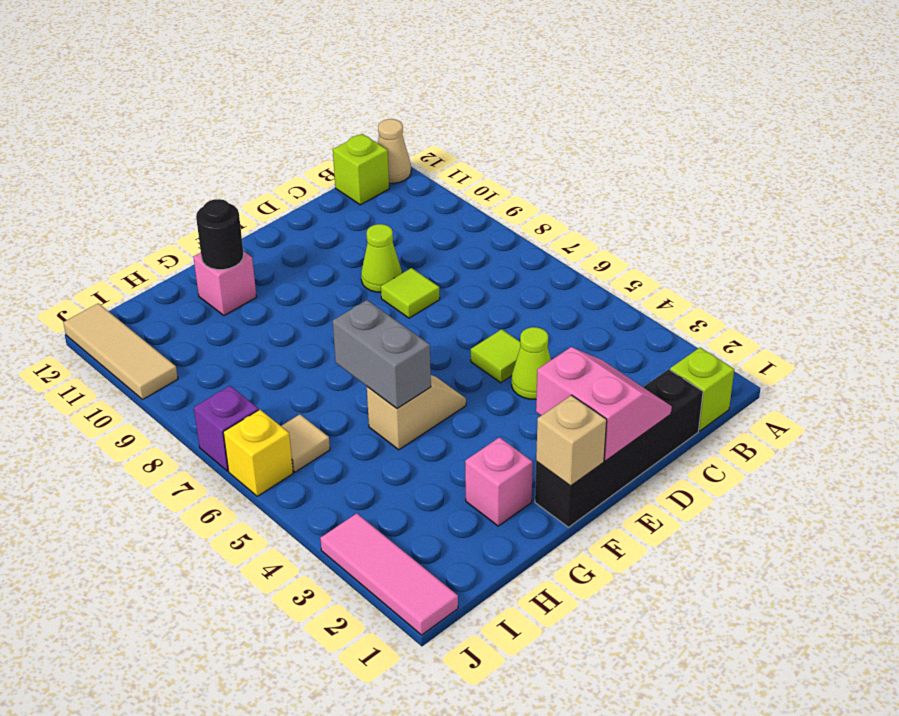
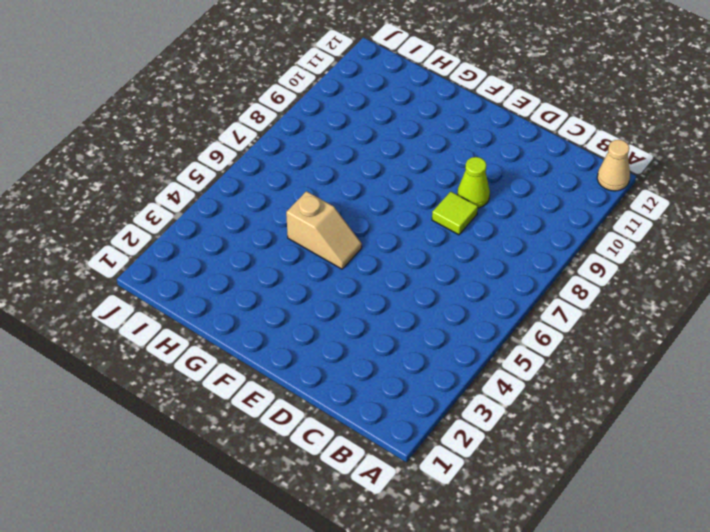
none -> lime brick B1 level 1
none -> lime brick B12 level 1
none -> black brick C1:F1 level 1

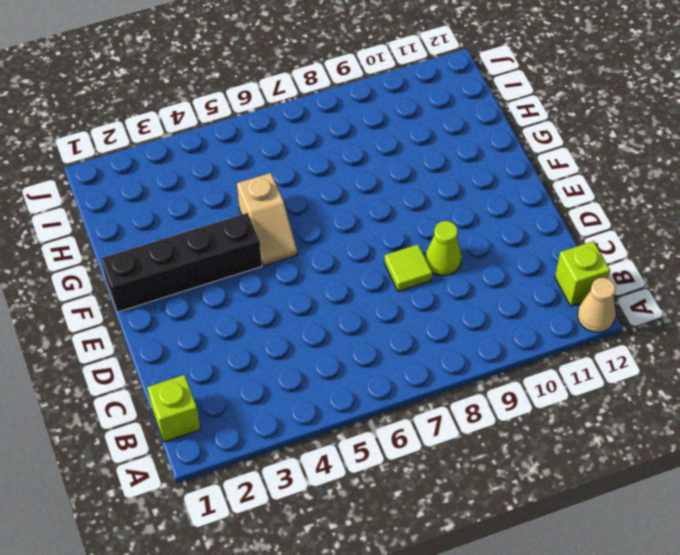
black brick F1:F4 level 1 -> black brick C1:F1 level 1
none -> lime cone D4 level 1
none -> lime tile D5 level 1
none -> pink brick G2 level 1

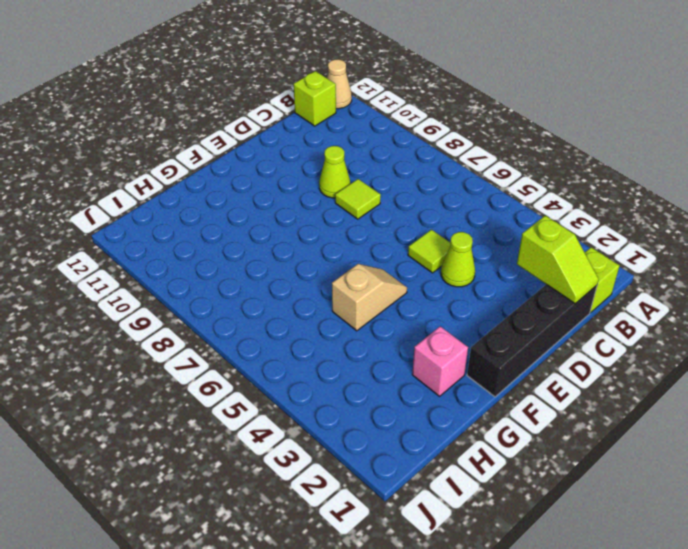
lime slope C1:C2 level 2 top 2 -> none
none -> pink brick G11 level 1
none -> tan tile I6 level 1
none -> pink tile J1:J3 level 1

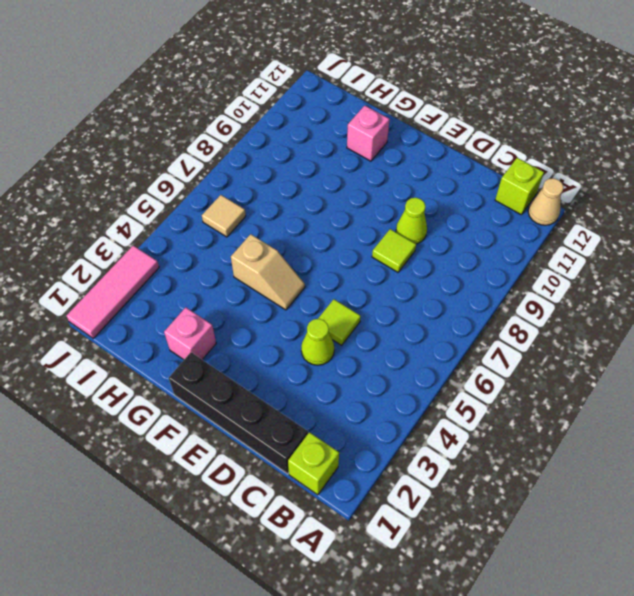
none -> yellow brick J6 level 1
none -> purple brick J7 level 1
none -> tan tile J10:J12 level 1

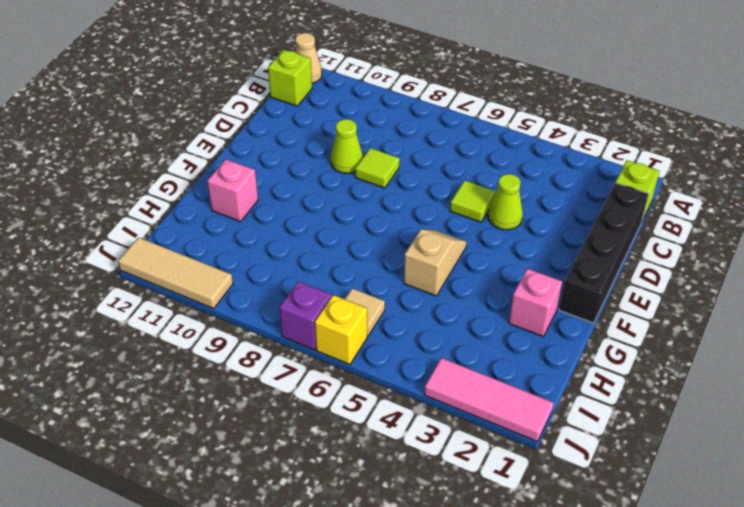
none -> pink slope D1:E2 level 2 top E
none -> tan brick F1 level 2
none -> grey brick G5:G6 level 2

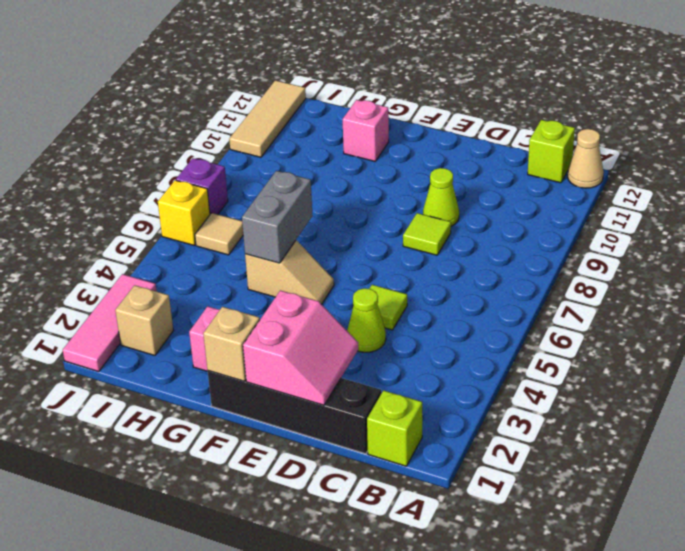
tan brick I2 level 1 -> none
none -> black round brick G11 level 2

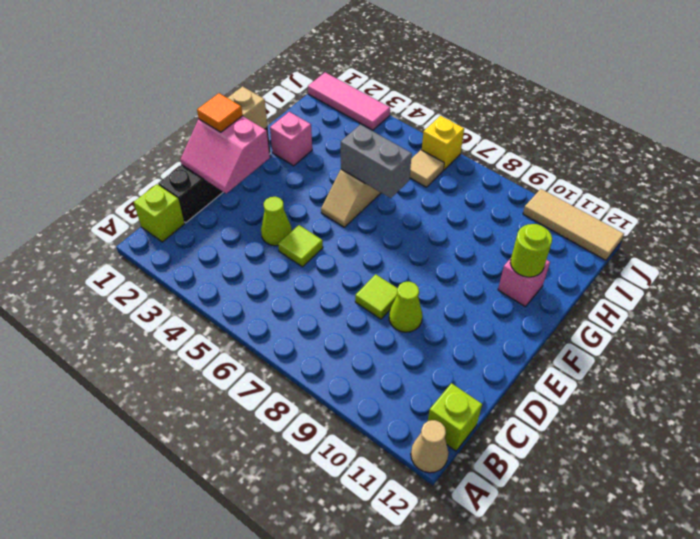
orange tile E1 level 3 -> none
lime round brick G11 level 2 -> black round brick G11 level 2
none -> purple brick J7 level 1

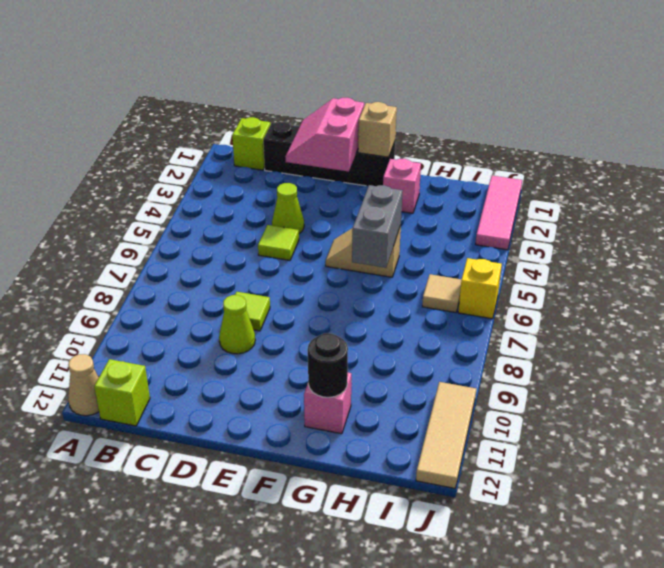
none -> purple brick J7 level 1

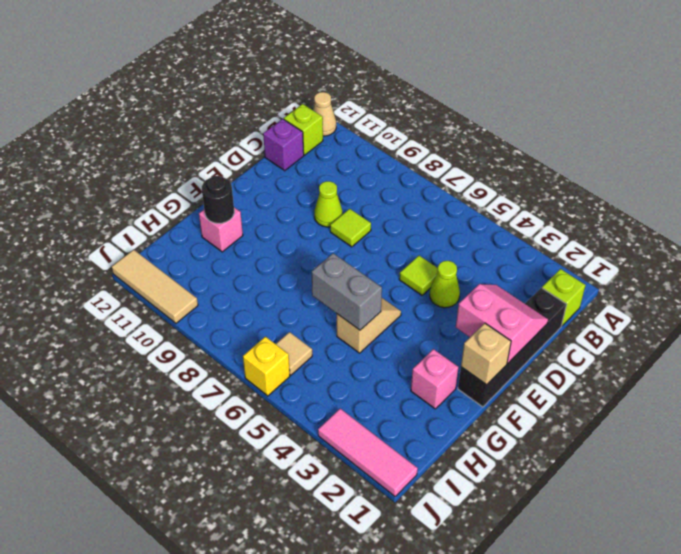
purple brick C12 level 1 -> purple brick J7 level 1

